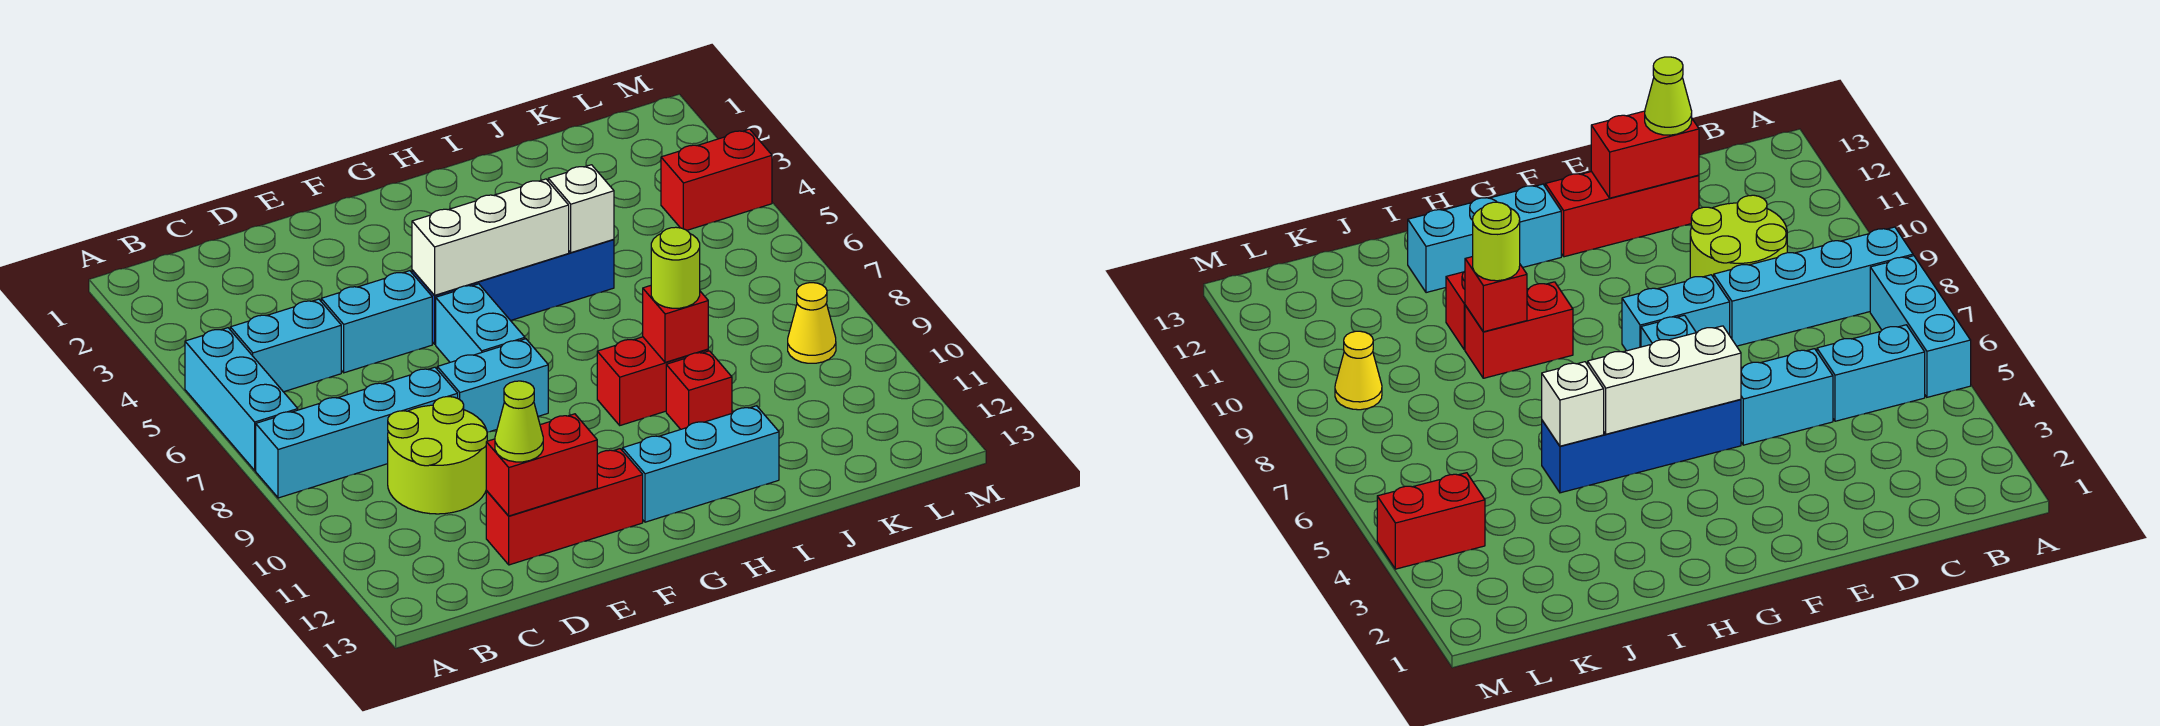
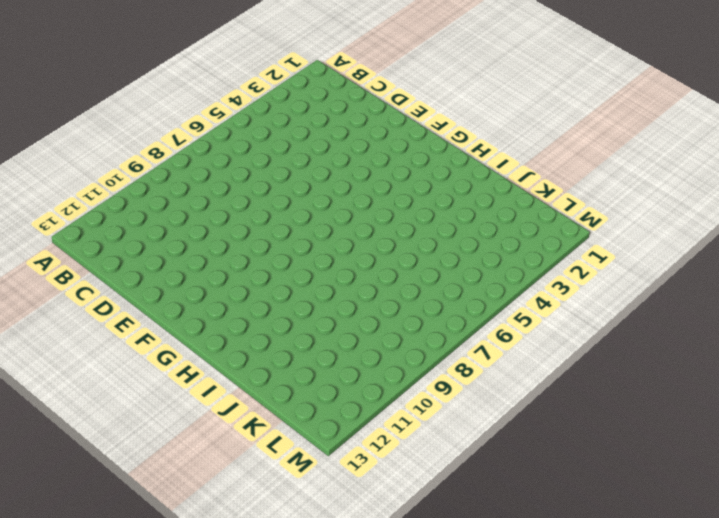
none -> cyan brick A5:A7 level 1
none -> cyan brick A8:D8 level 1
none -> cyan brick B5:C5 level 1

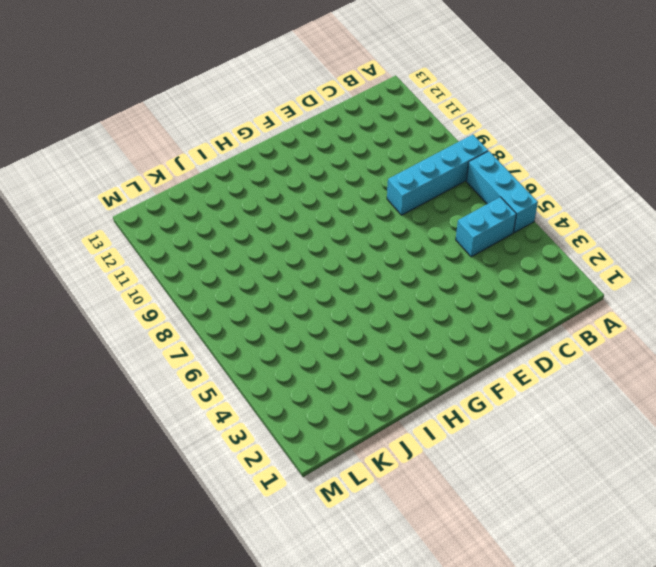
none -> lime round brick C9:D10 level 1
none -> cyan brick D5:E5 level 1
none -> red brick D12:F12 level 1

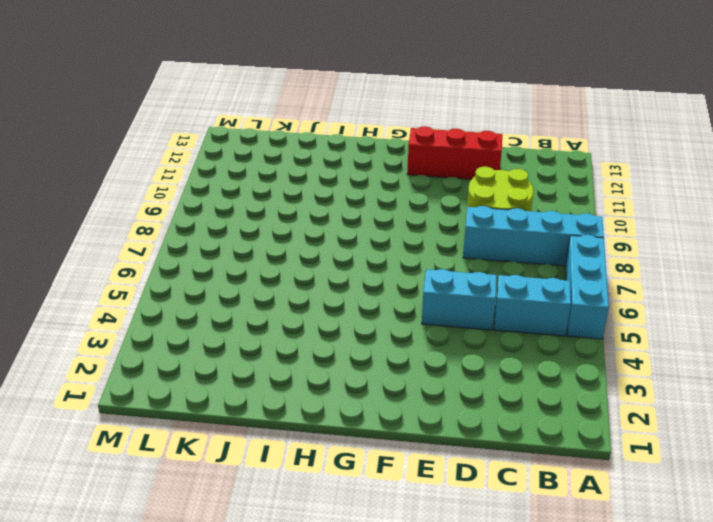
none -> cyan brick E8:F8 level 1
none -> blue brick F5:I5 level 1
none -> cyan brick F6:F7 level 1

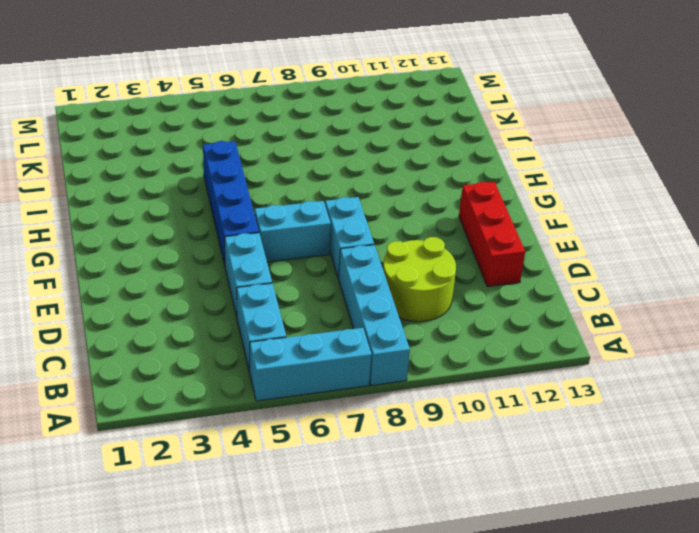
none -> cyan brick G12:I12 level 1
none -> red brick H9:I9 level 1
none -> red brick I10 level 1

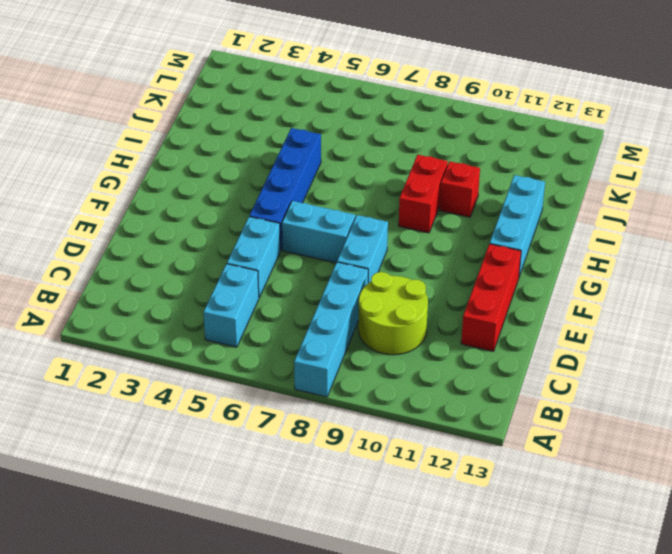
none -> cyan brick A5:A7 level 1
none -> red brick L4:M4 level 1
none -> yellow cone L9 level 1

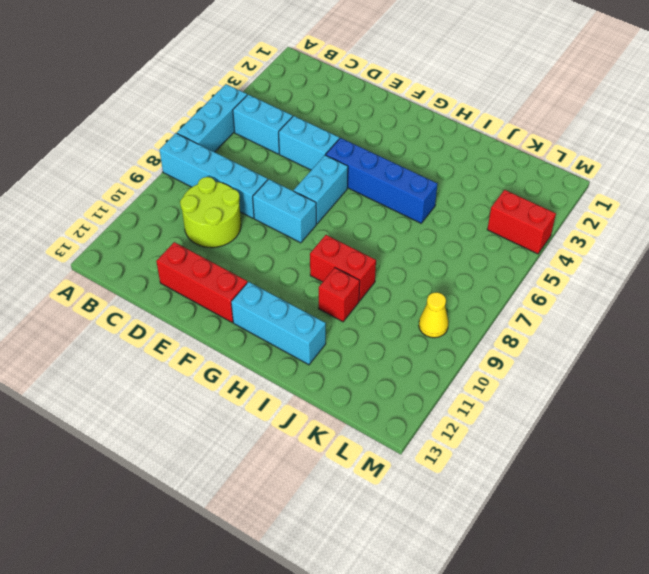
none -> red brick D12:E12 level 2
none -> white brick F5:H5 level 2
none -> white brick I5 level 2

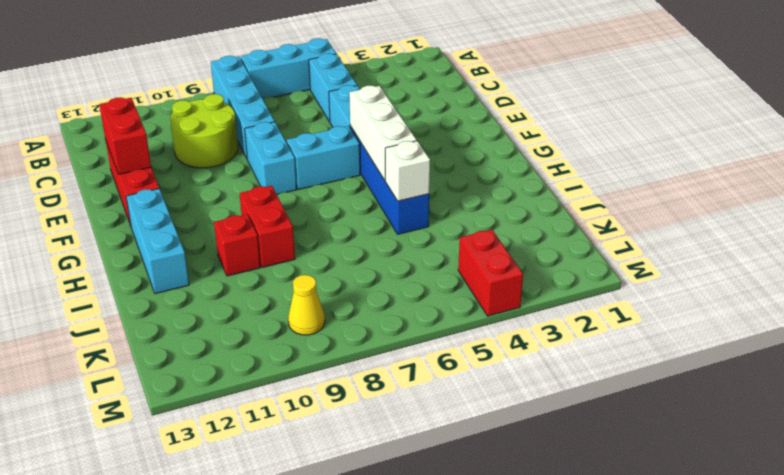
none -> red brick I9 level 2
none -> lime cone D12 level 3
none -> lime round brick I9 level 3

